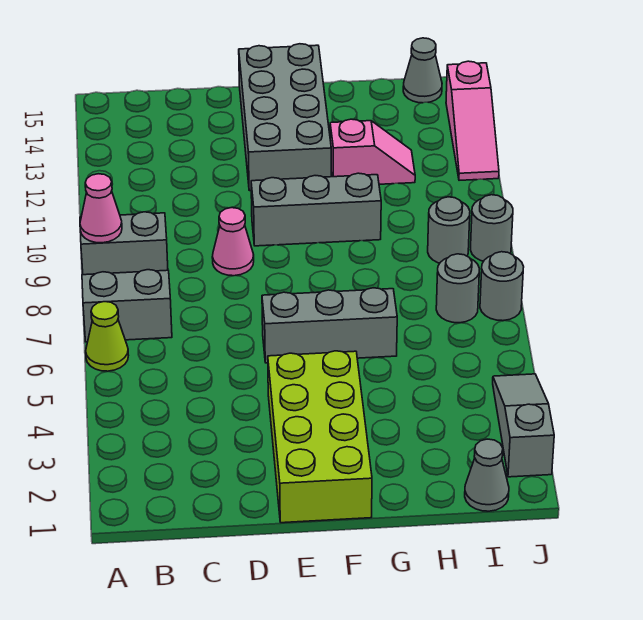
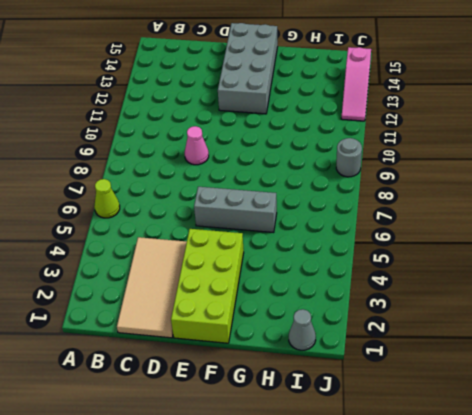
tan tile C1:D4 level 1 -> none
none -> grey brick A7:B7 level 1
none -> grey brick A9:B9 level 1
none -> grey brick E10:G10 level 1

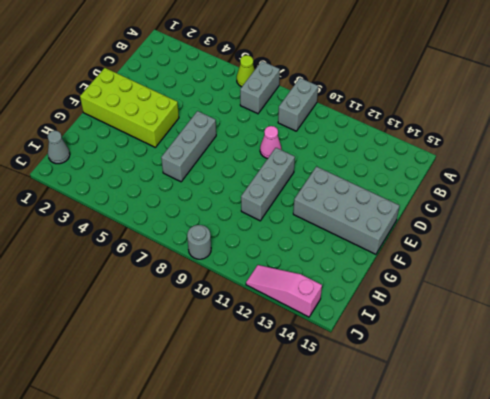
none -> pink slope G12:H12 level 1 top G
none -> grey round brick I7 level 1
none -> grey round brick I9 level 1

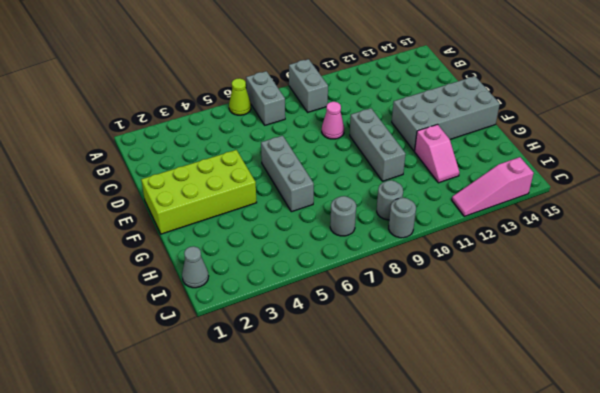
none -> grey cone I15 level 1
none -> grey slope J2:J4 level 1 top 2
none -> grey round brick J7 level 1

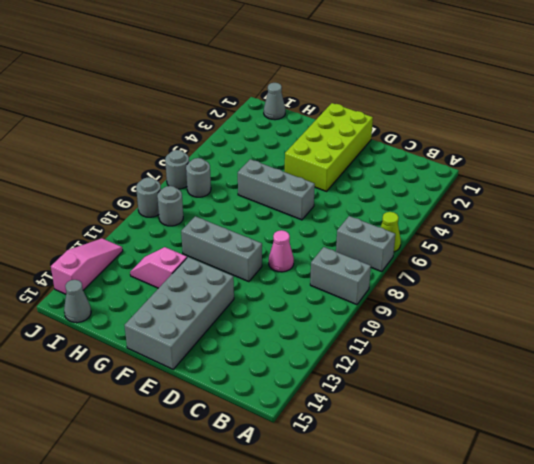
none -> grey slope J2:J4 level 1 top 2
none -> pink cone A9 level 2

